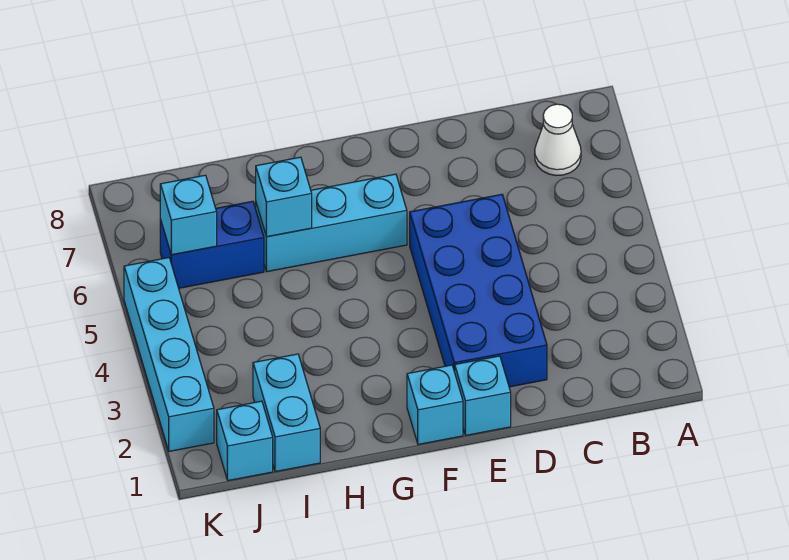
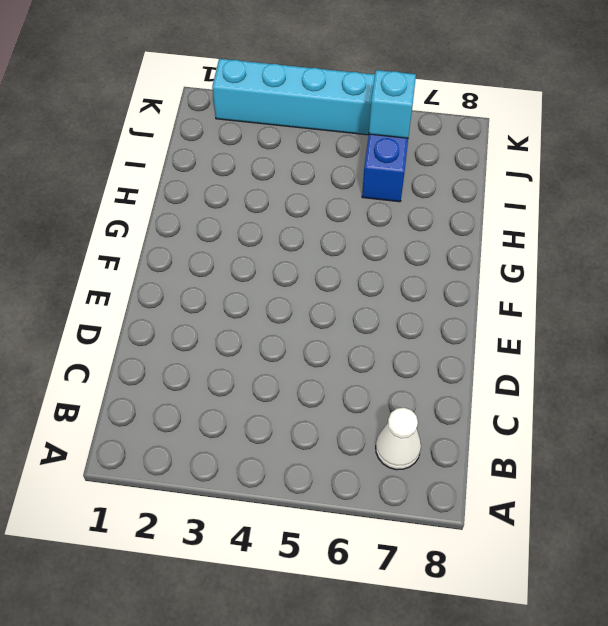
none -> blue brick D2:E5 level 1
none -> cyan brick E1 level 1

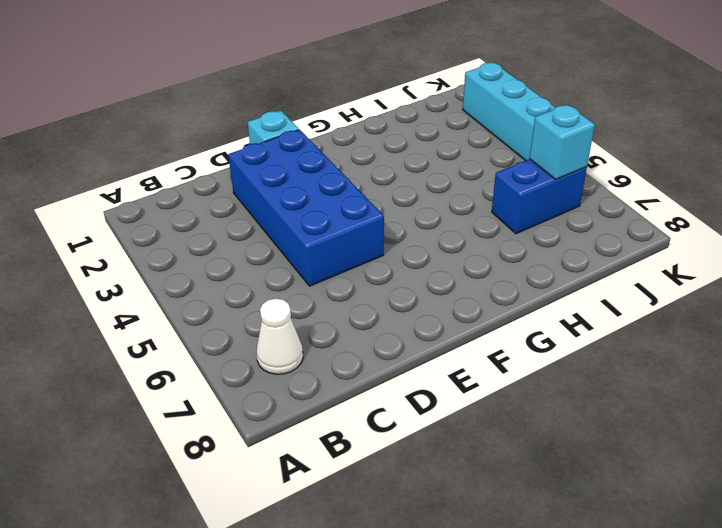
none -> cyan brick F1 level 1
none -> cyan brick F6:H6 level 1

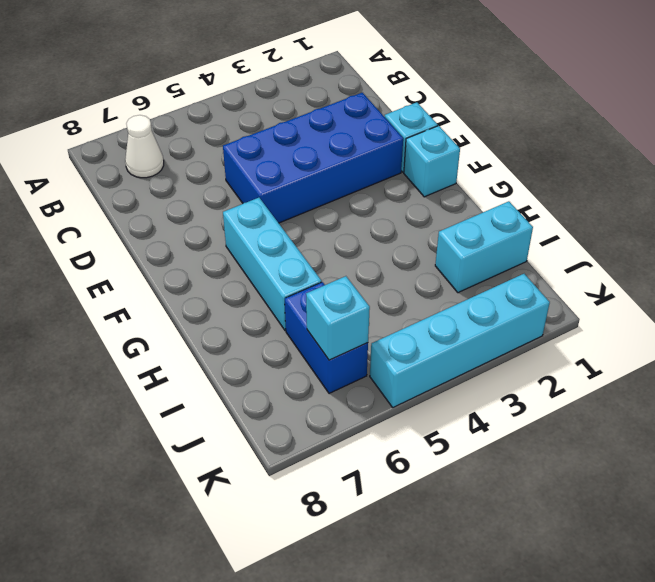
none -> cyan brick J1 level 1
none -> cyan brick H6 level 2

